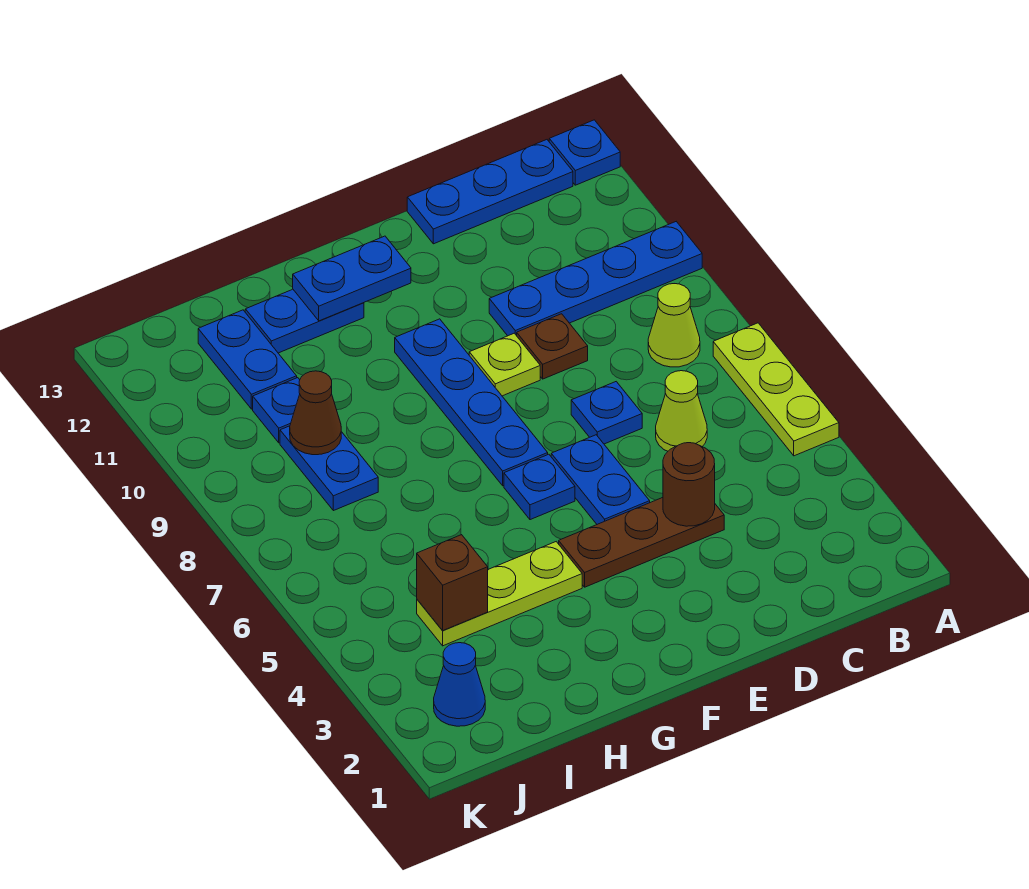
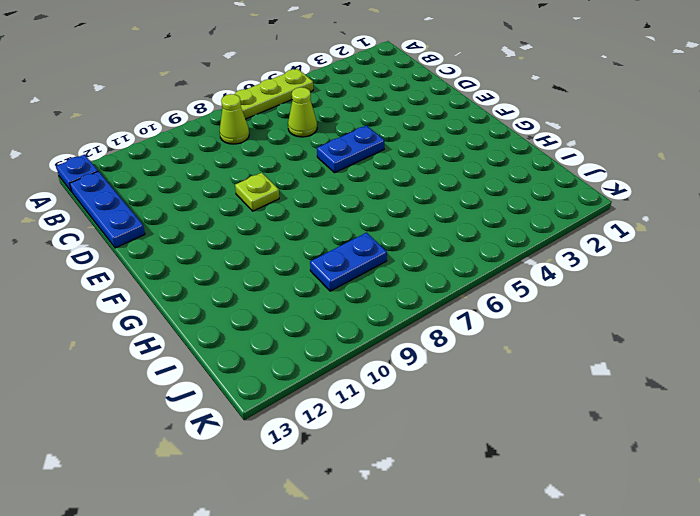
none -> blue plate A10:D10 level 1
none -> brown plate D4:F4 level 1
none -> blue plate D7 level 1

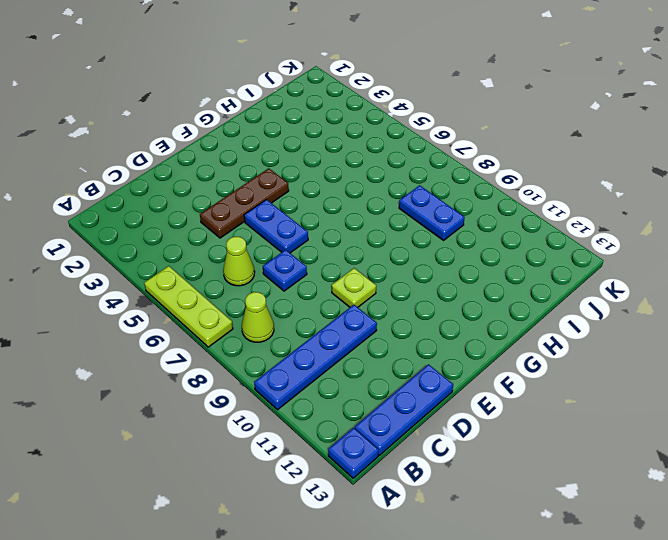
none -> brown plate D9 level 1
none -> blue plate F6 level 1
none -> blue plate F7:F10 level 1

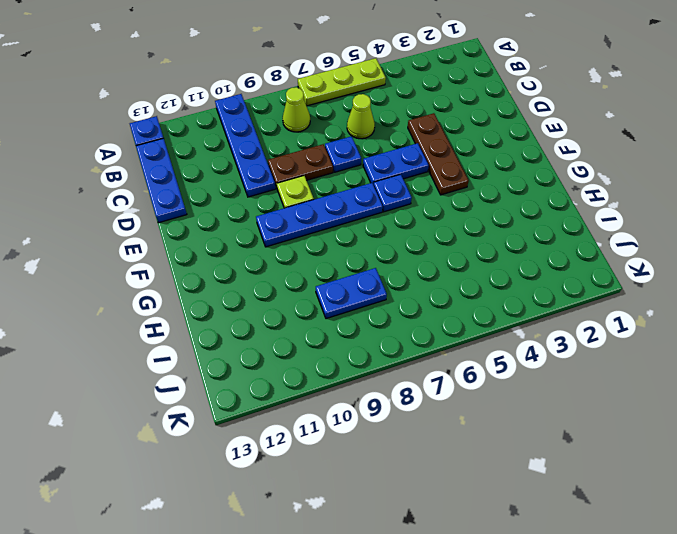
brown plate D8:D9 level 1 -> brown plate D9 level 1
none -> lime plate G4:I4 level 1
none -> blue plate G12:H12 level 1
none -> blue plate I10 level 1

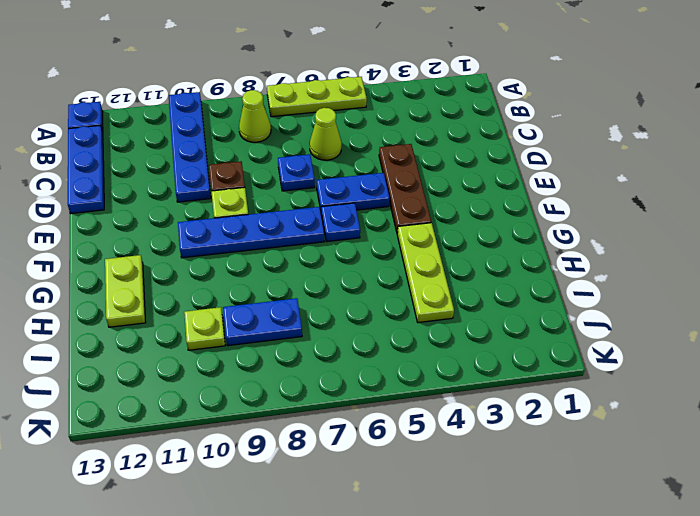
lime plate G12:H12 level 1 -> blue plate G12:H12 level 1
lime plate I10 level 1 -> blue plate I10 level 1
none -> blue plate I11:I12 level 1
none -> blue cone J2 level 1
none -> brown round brick D4 level 2

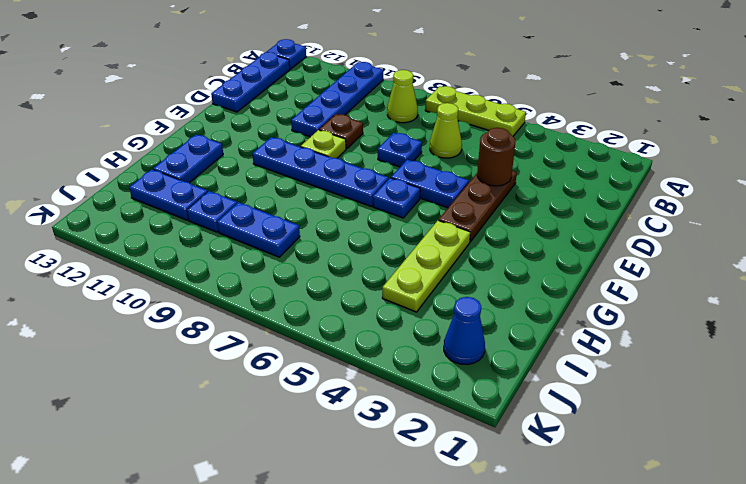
none -> blue plate F12:G12 level 2
none -> brown brick I4 level 2
none -> brown cone I9 level 2

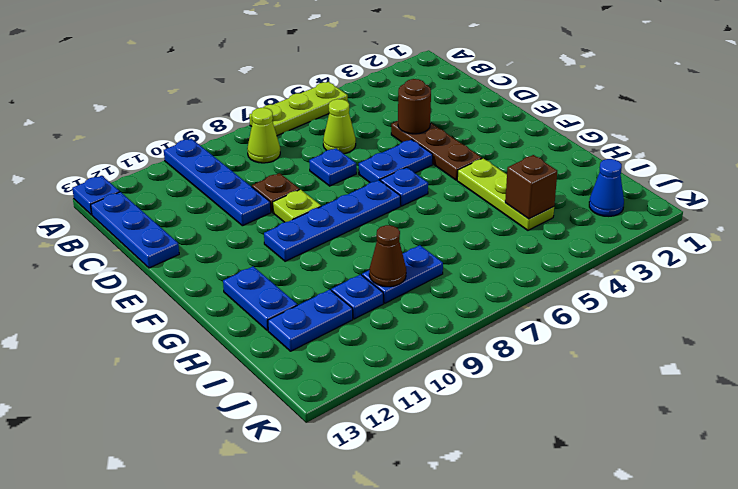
none -> blue plate F12:G12 level 2

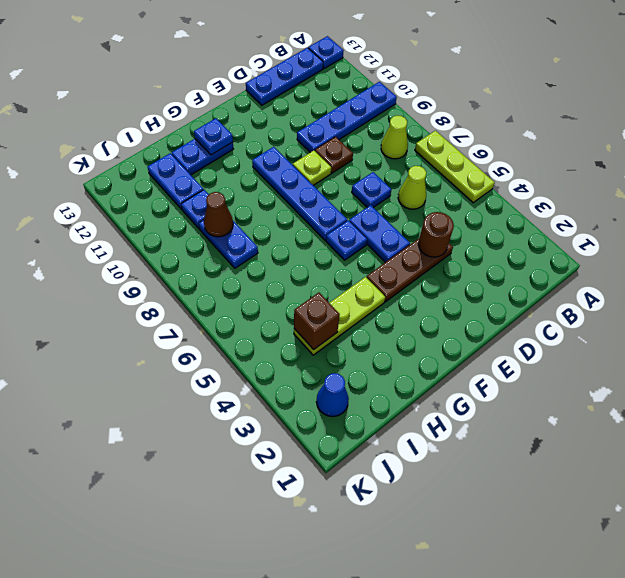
blue plate G12 level 2 -> blue plate F12:G12 level 2

